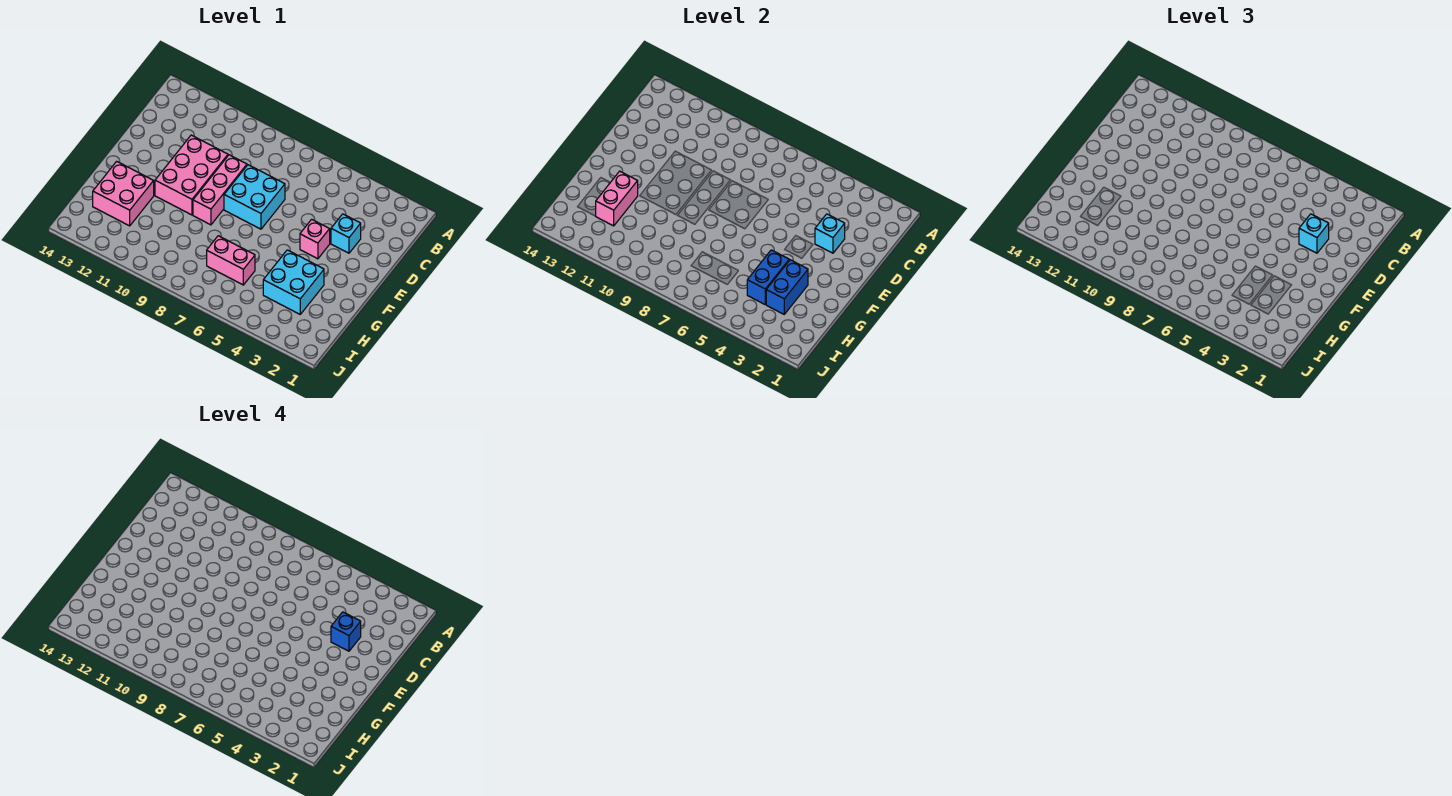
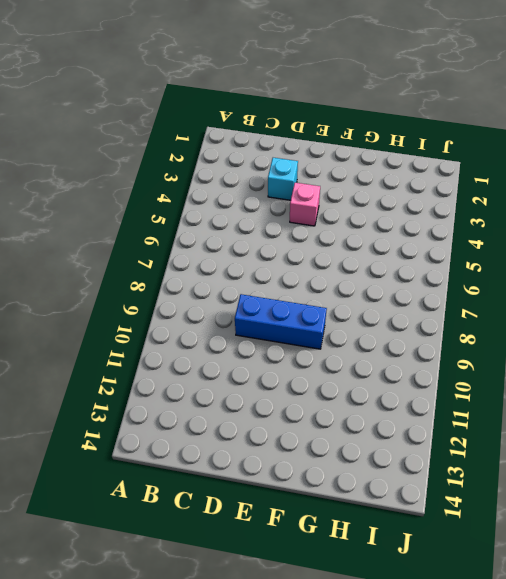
blue brick D9:F9 level 1 -> pink brick D9:F9 level 1
none -> cyan brick D7:E8 level 1
none -> pink brick D10:F11 level 1
none -> cyan brick G3:H4 level 1

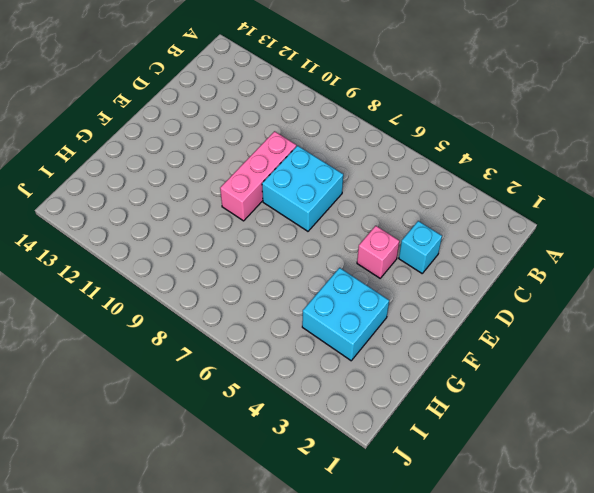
none -> pink brick D10:F11 level 1
none -> pink brick G12:H13 level 1
none -> pink brick H6:H7 level 1

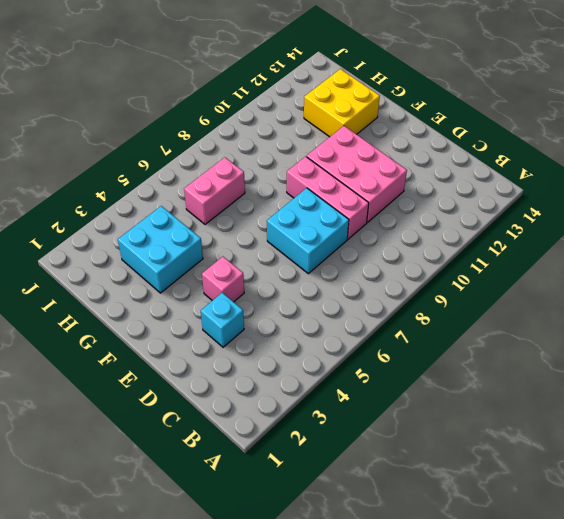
yellow brick G12:H13 level 1 -> pink brick G12:H13 level 1
none -> cyan brick D3 level 2
none -> blue brick G3:H3 level 2
none -> blue brick G4:H4 level 2

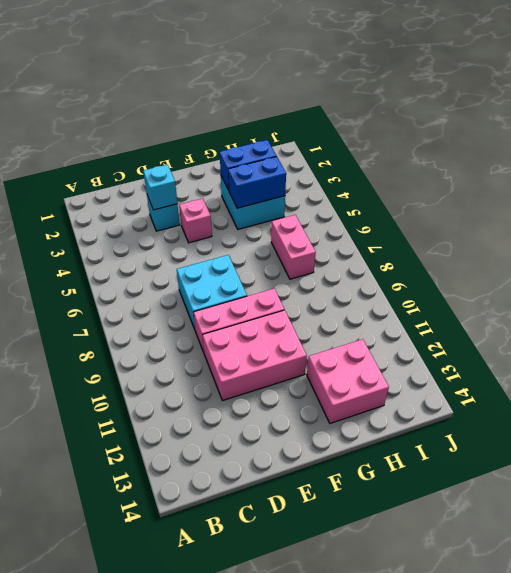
none -> pink brick G12:H12 level 2
none -> cyan brick D3 level 3
none -> blue brick D3 level 4

